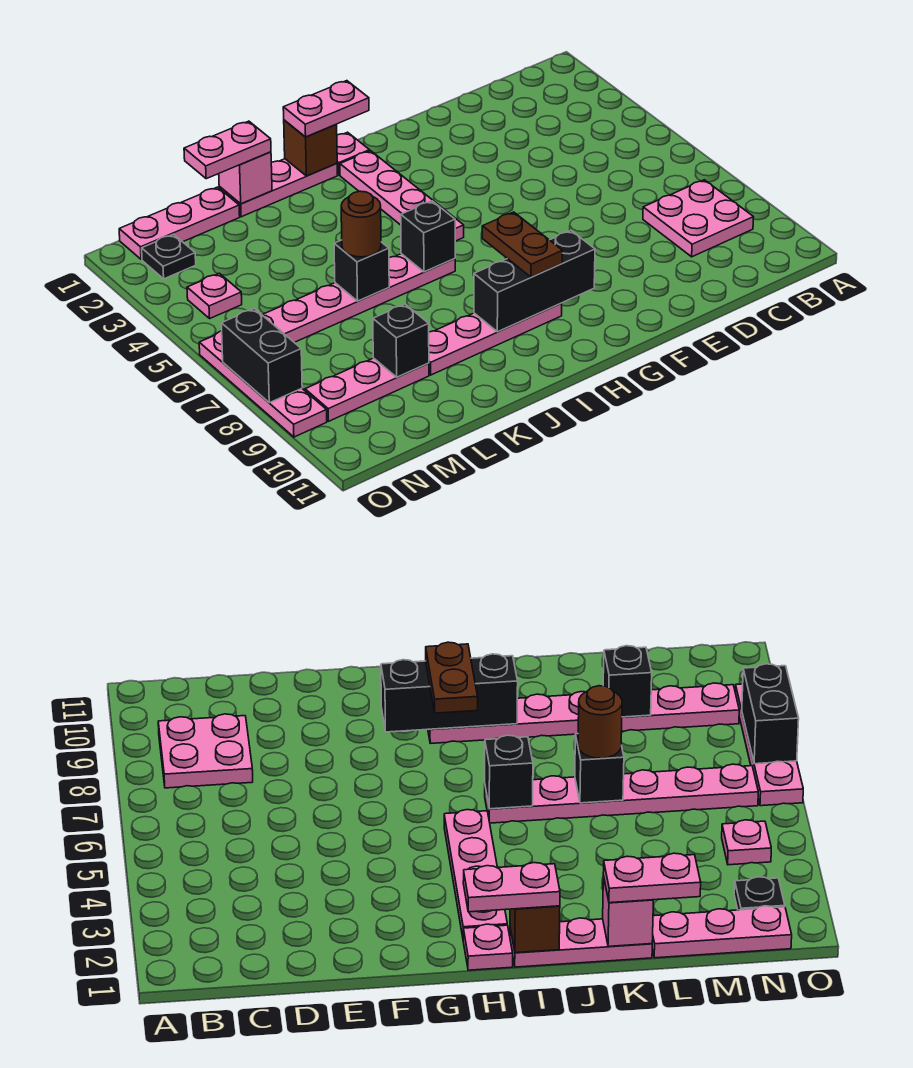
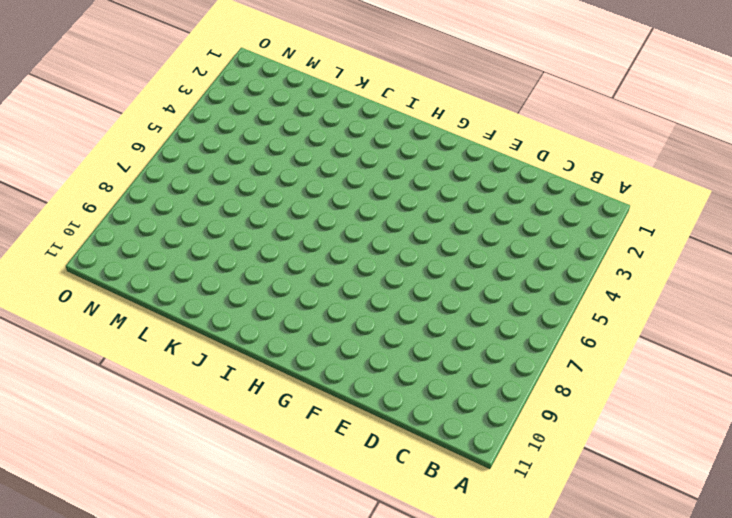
none -> pink plate B8:C9 level 1
none -> pink plate H1 level 1
none -> pink plate H2:H5 level 1

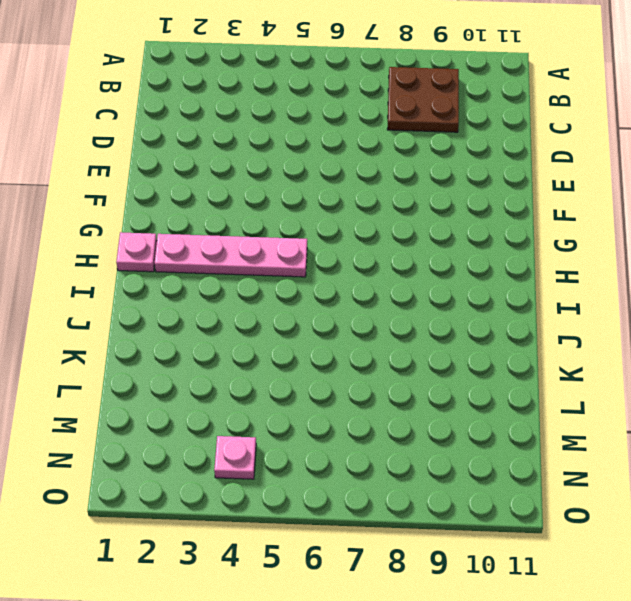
brown plate B8:C9 level 1 -> pink plate B8:C9 level 1
none -> pink plate H9:K9 level 1
none -> pink plate I1:K1 level 1
none -> pink plate I6:N6 level 1

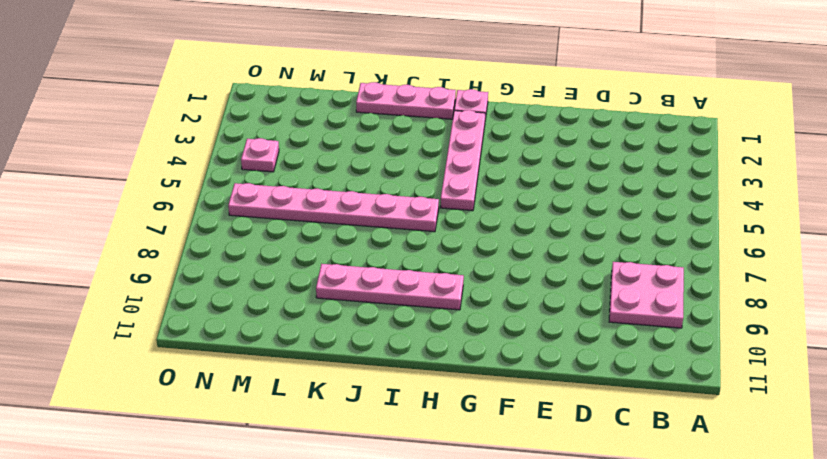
none -> pink plate L1:N1 level 1
none -> pink plate L9:N9 level 1
none -> black plate N2 level 1

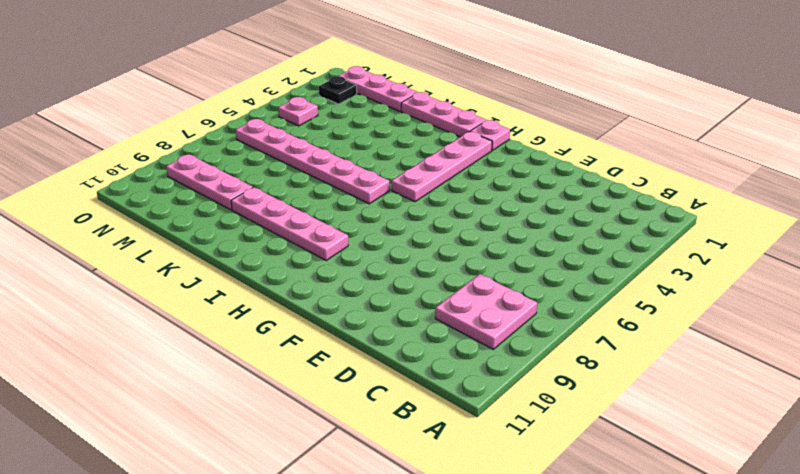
none -> pink plate O6:O9 level 1
none -> black brick G9:I9 level 2
none -> brown brick I1 level 2

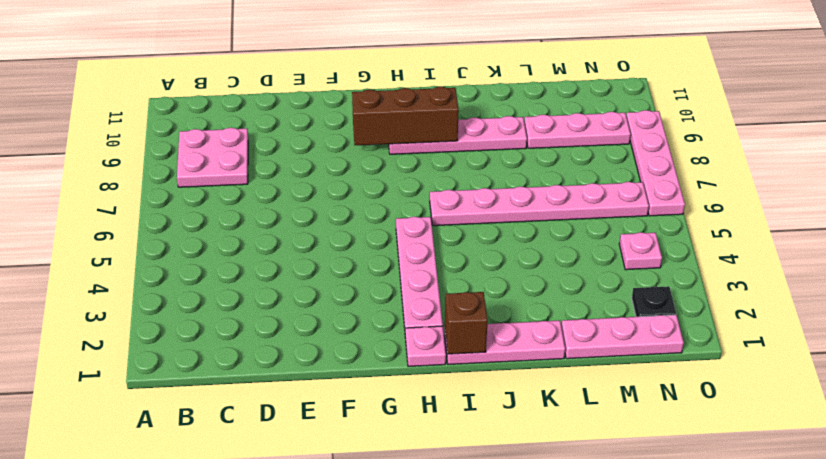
brown brick G9:I9 level 2 -> black brick G9:I9 level 2
none -> black brick I6 level 2
none -> pink brick K1 level 2
none -> black brick K6 level 2

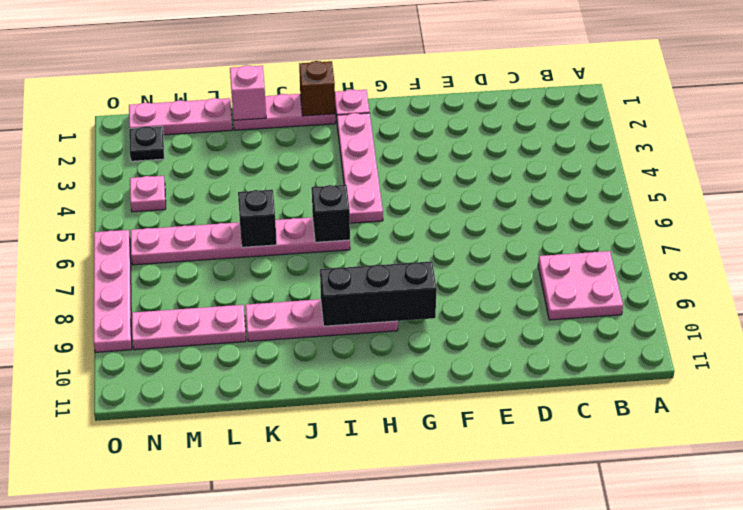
none -> black brick L9 level 2
none -> black brick O7:O8 level 2
none -> pink plate H1:I1 level 3

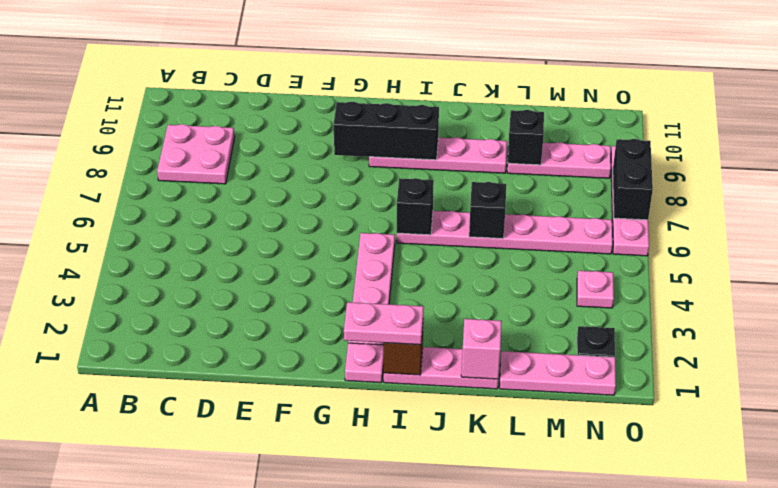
none -> brown plate H8:H9 level 3
none -> pink plate K1:L1 level 3
none -> brown round brick K6 level 3

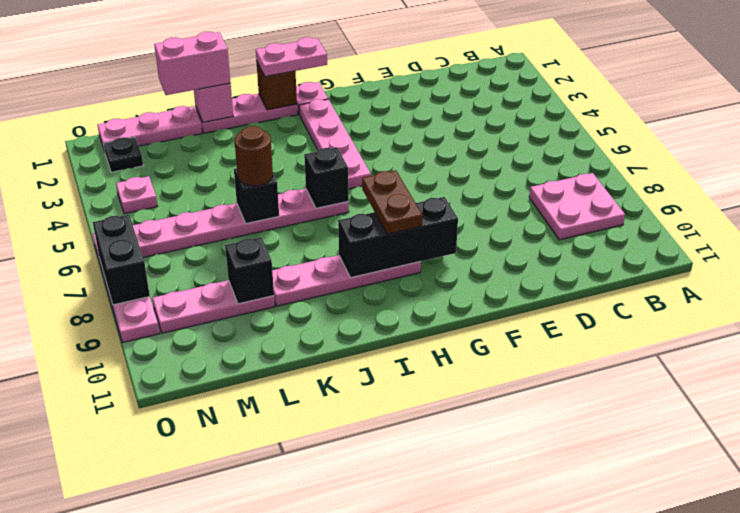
pink brick K1:L1 level 3 -> pink plate K1:L1 level 3

